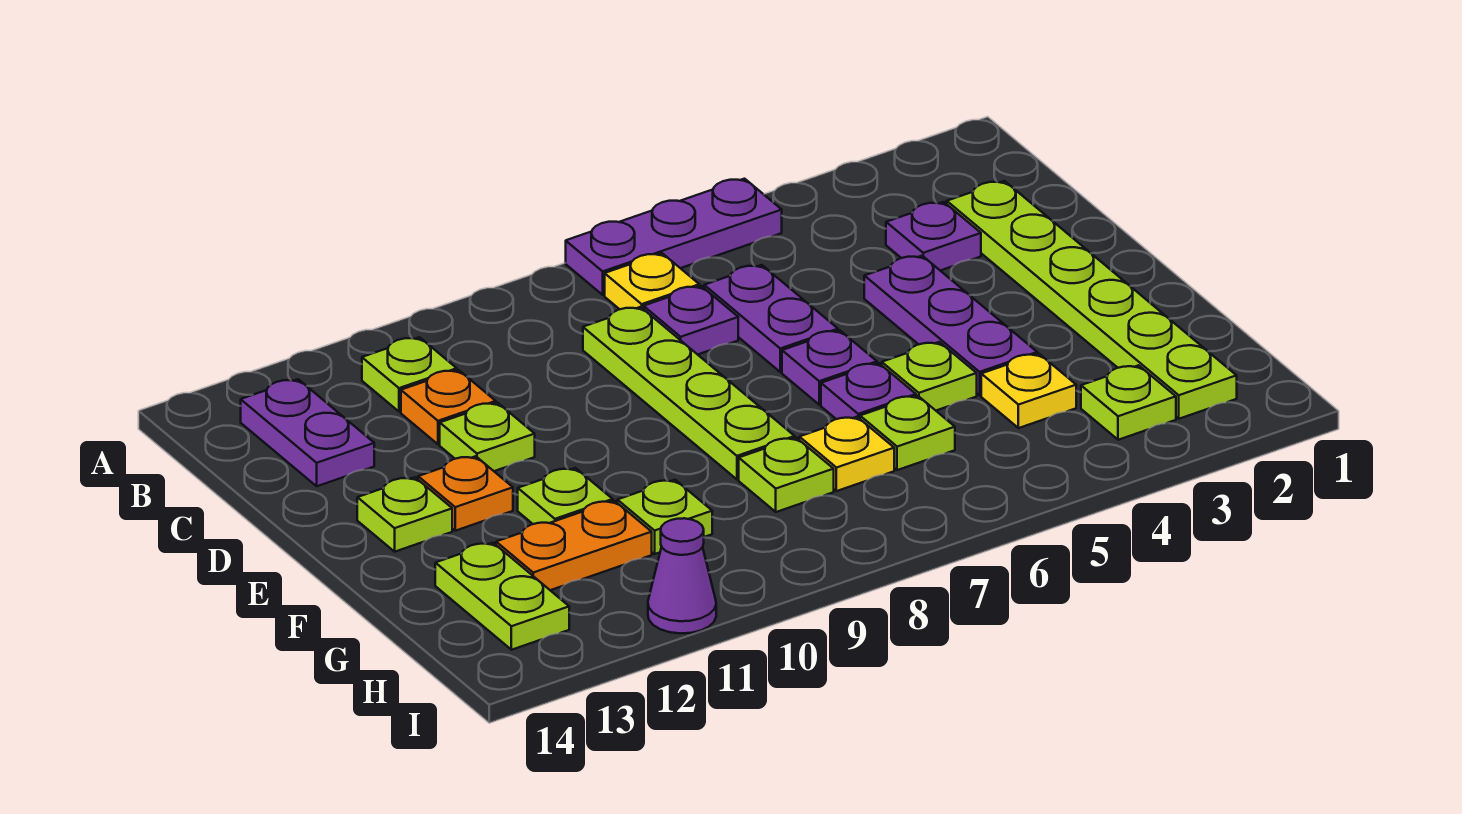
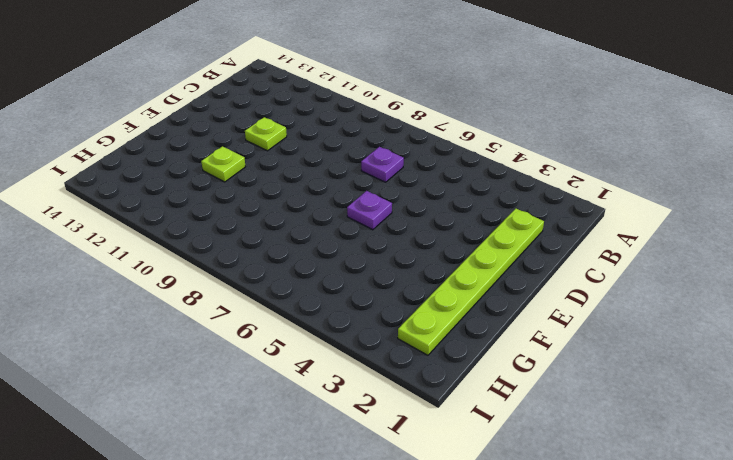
none -> purple plate A5:A7 level 1
none -> yellow plate B7 level 1
none -> lime plate B11 level 1

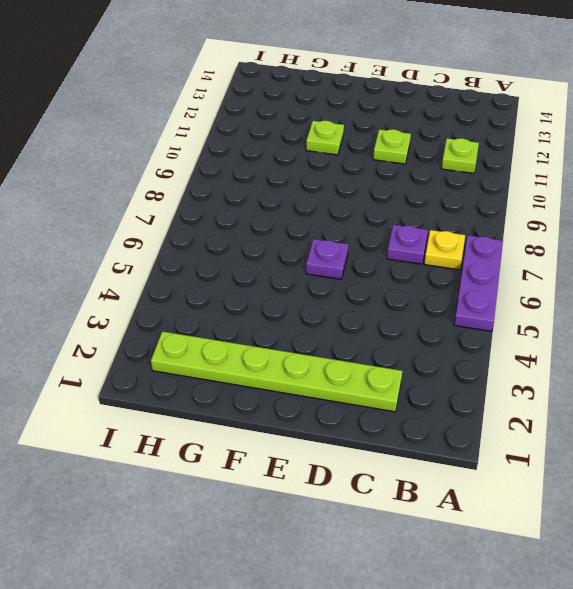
none -> purple plate B13:C13 level 1
none -> purple plate C3 level 1
none -> purple plate C6:D6 level 1

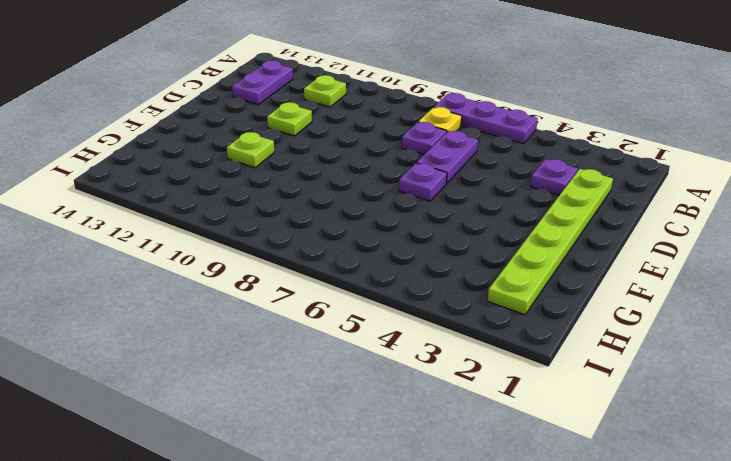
none -> lime plate C8:F8 level 1
none -> orange plate C11 level 1
none -> purple plate D4:F4 level 1

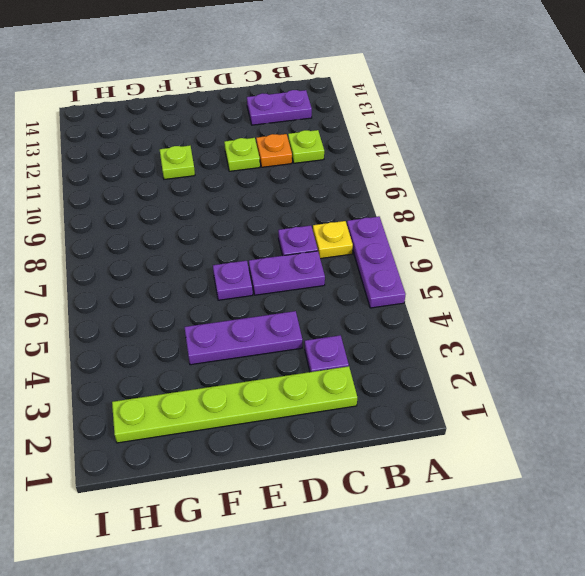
none -> lime plate C8:F8 level 1
none -> orange plate E12 level 1
none -> lime plate E13 level 1

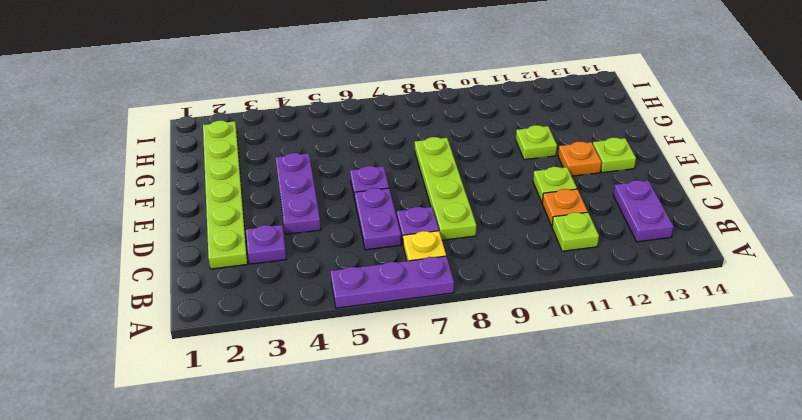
none -> lime plate F5 level 1
none -> purple plate F6 level 1
none -> yellow plate G4 level 1

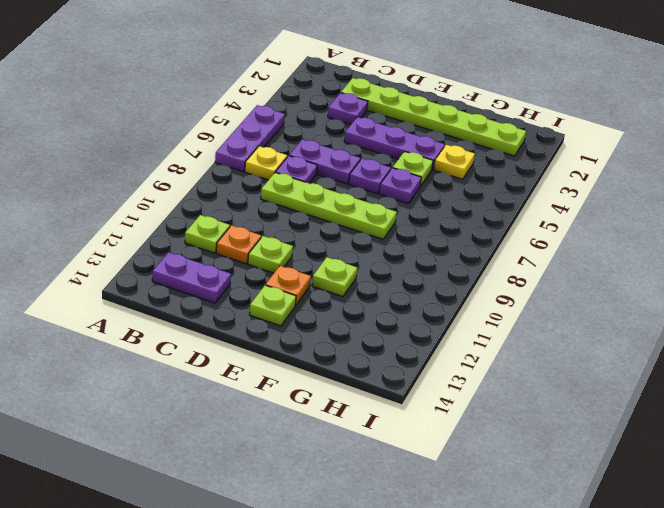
none -> lime plate G6 level 1
none -> yellow plate G7 level 1
none -> lime plate G8 level 1

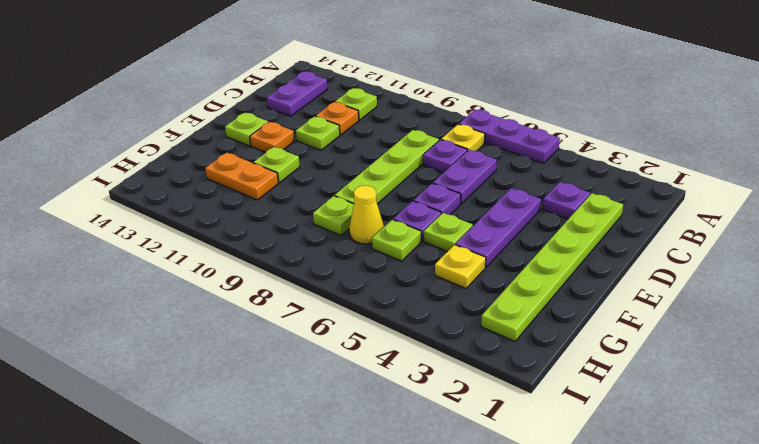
yellow cone G7 level 1 -> yellow plate G7 level 1
none -> lime plate G10 level 1
none -> lime plate G13:H13 level 1
none -> lime plate H3 level 1

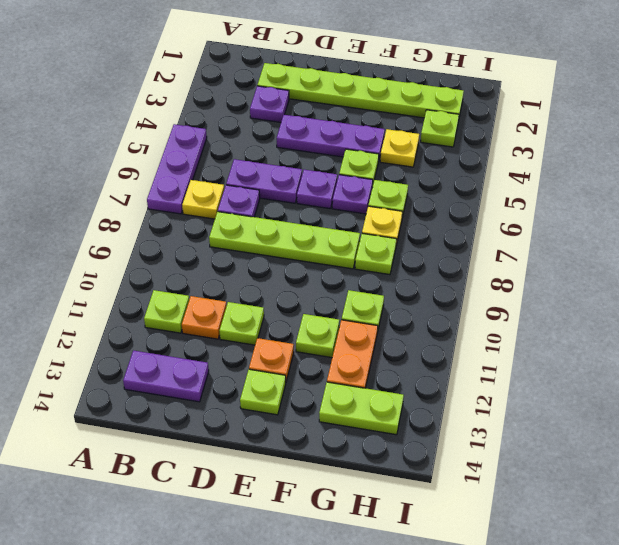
none -> purple cone I11 level 1

